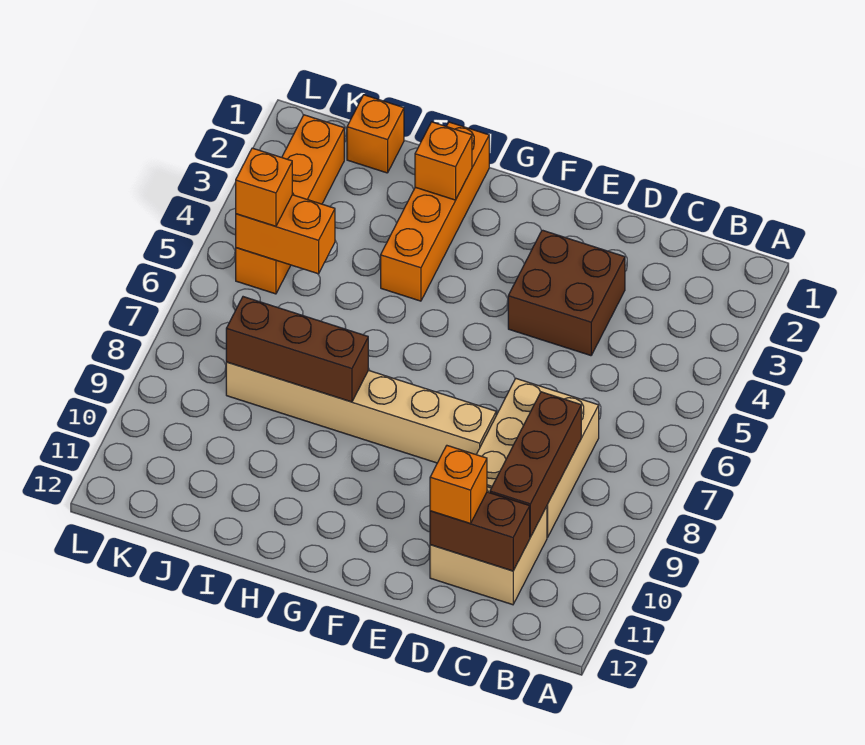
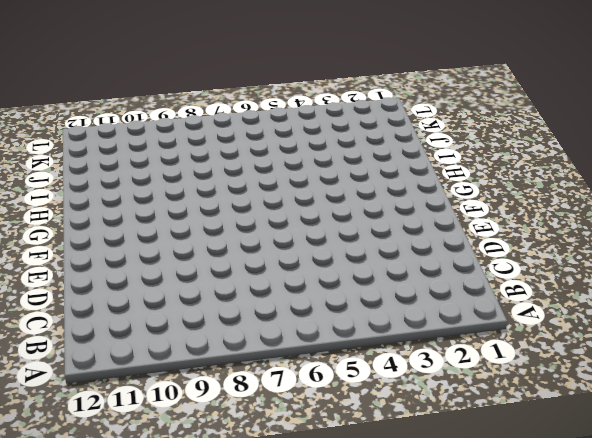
none -> tan brick C7:D9 level 1
none -> tan brick C10:D11 level 1
none -> brown brick D3:E4 level 1

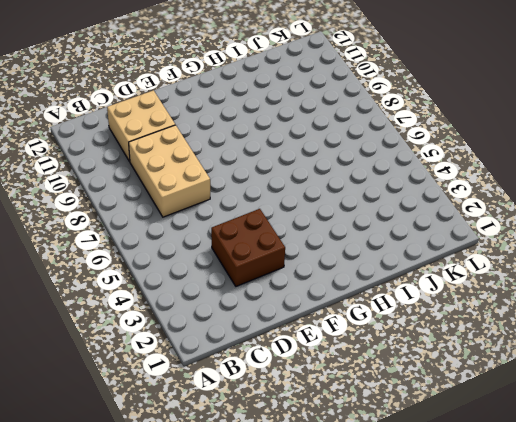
none -> tan brick E8:J8 level 1
none -> orange brick H1:H4 level 1
none -> orange brick J1 level 1

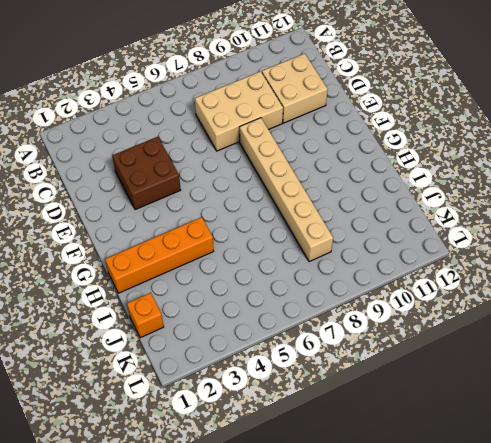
none -> orange brick K2:K5 level 1
none -> brown brick C8:C10 level 2
none -> brown brick C11:D11 level 2

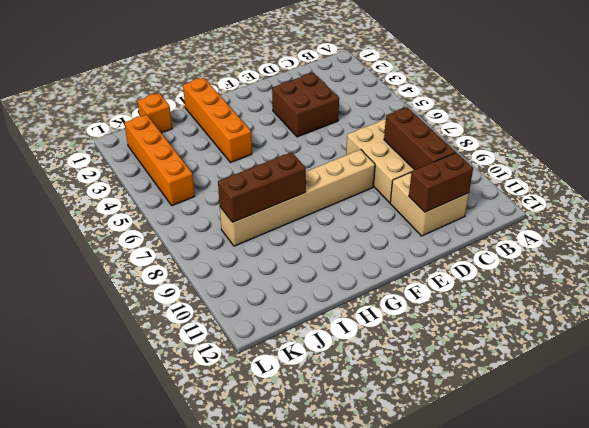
none -> orange brick H2 level 2
none -> orange brick J5:K5 level 2
none -> orange brick D11 level 3

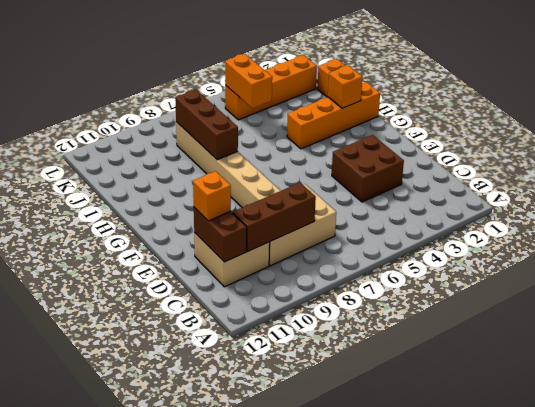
none -> orange brick K5 level 3

